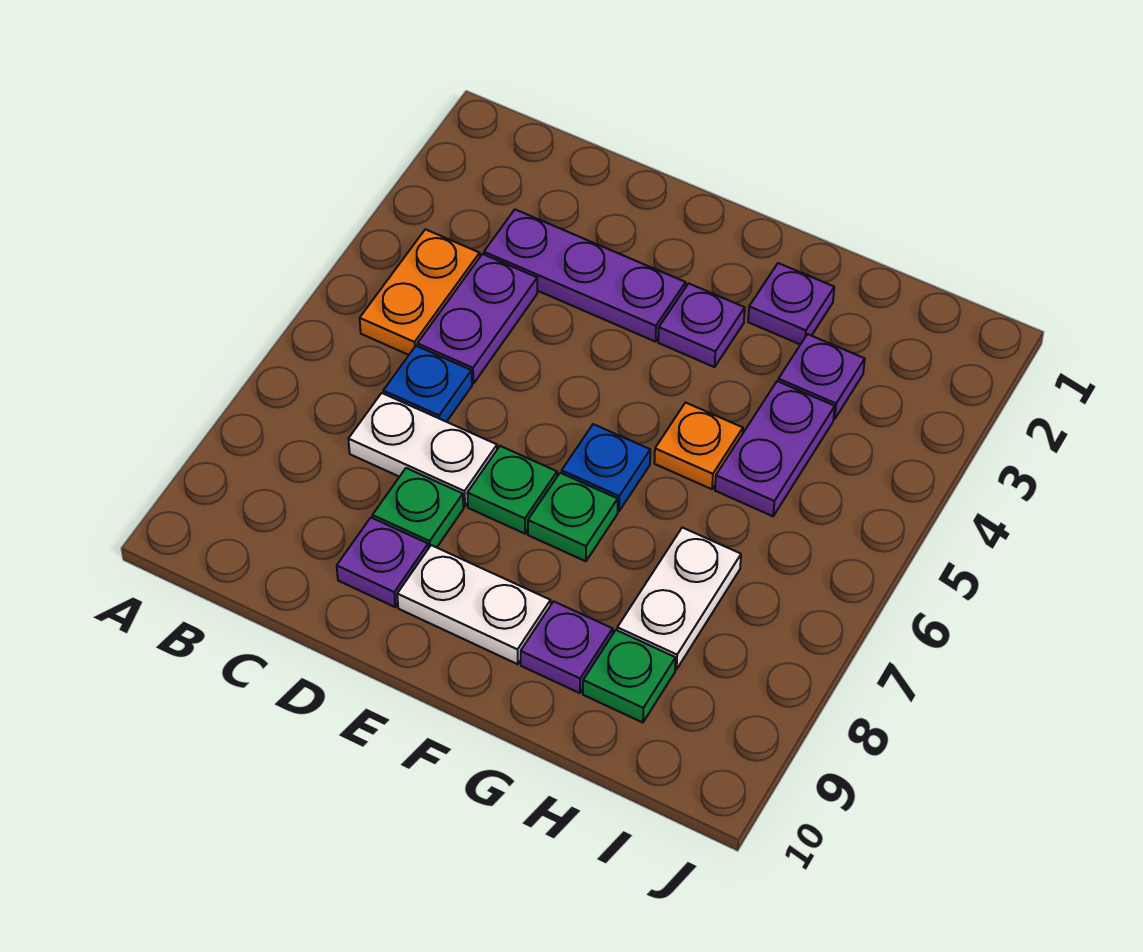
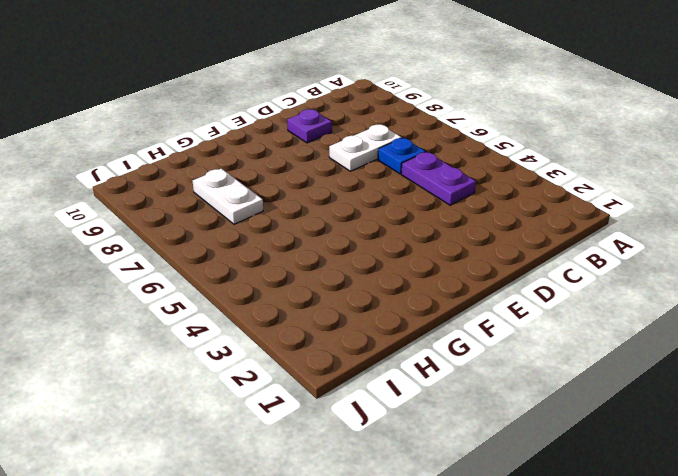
none -> orange plate B4:B5 level 1
none -> purple plate C3:E3 level 1
none -> green plate D8 level 1

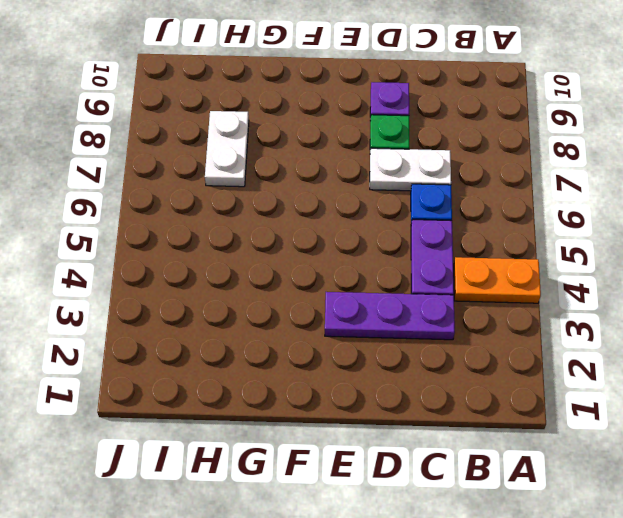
orange plate A4:B4 level 1 -> orange plate B4:B5 level 1
none -> green plate E7 level 1
none -> white plate E9:F9 level 1
none -> purple plate F3 level 1

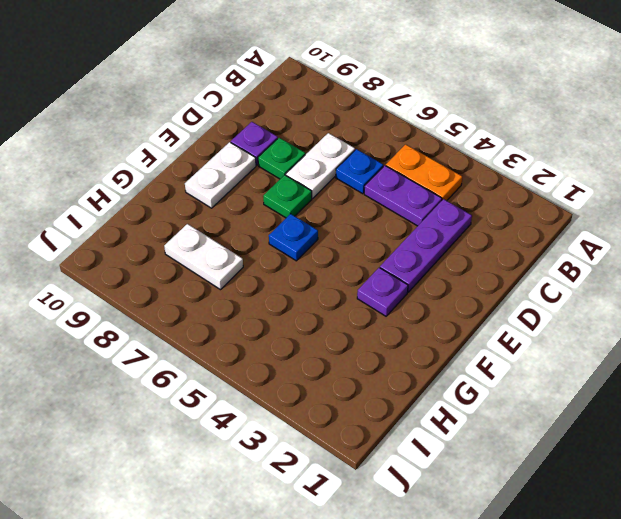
none -> green plate F7 level 1
none -> purple plate G2 level 1
none -> orange plate G5 level 1

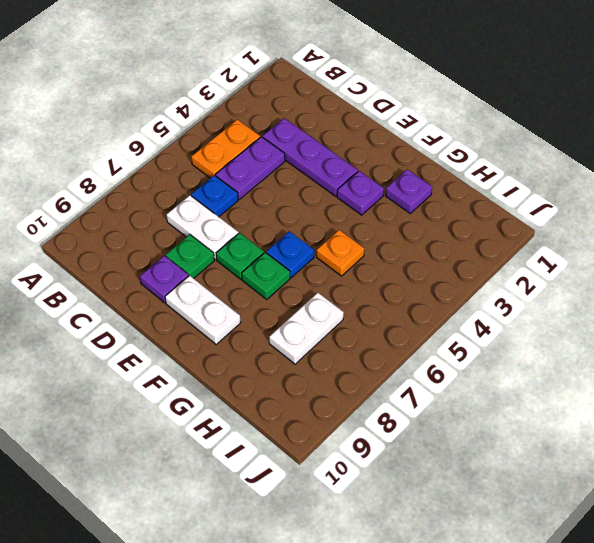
none -> purple plate G9 level 1
none -> purple plate H3 level 1
none -> purple plate H4:H5 level 1

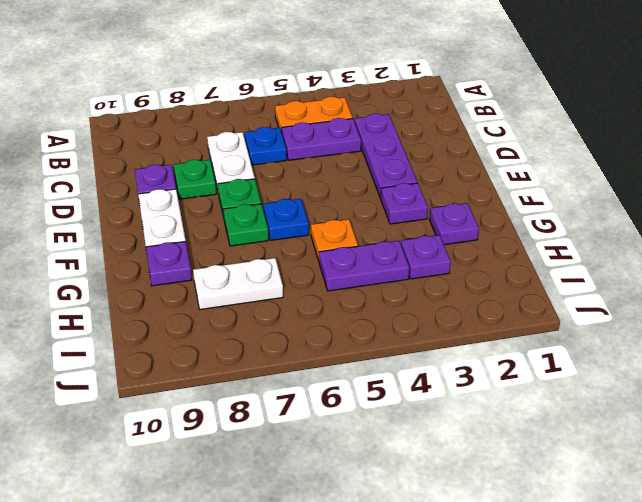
none -> green plate H9 level 1

